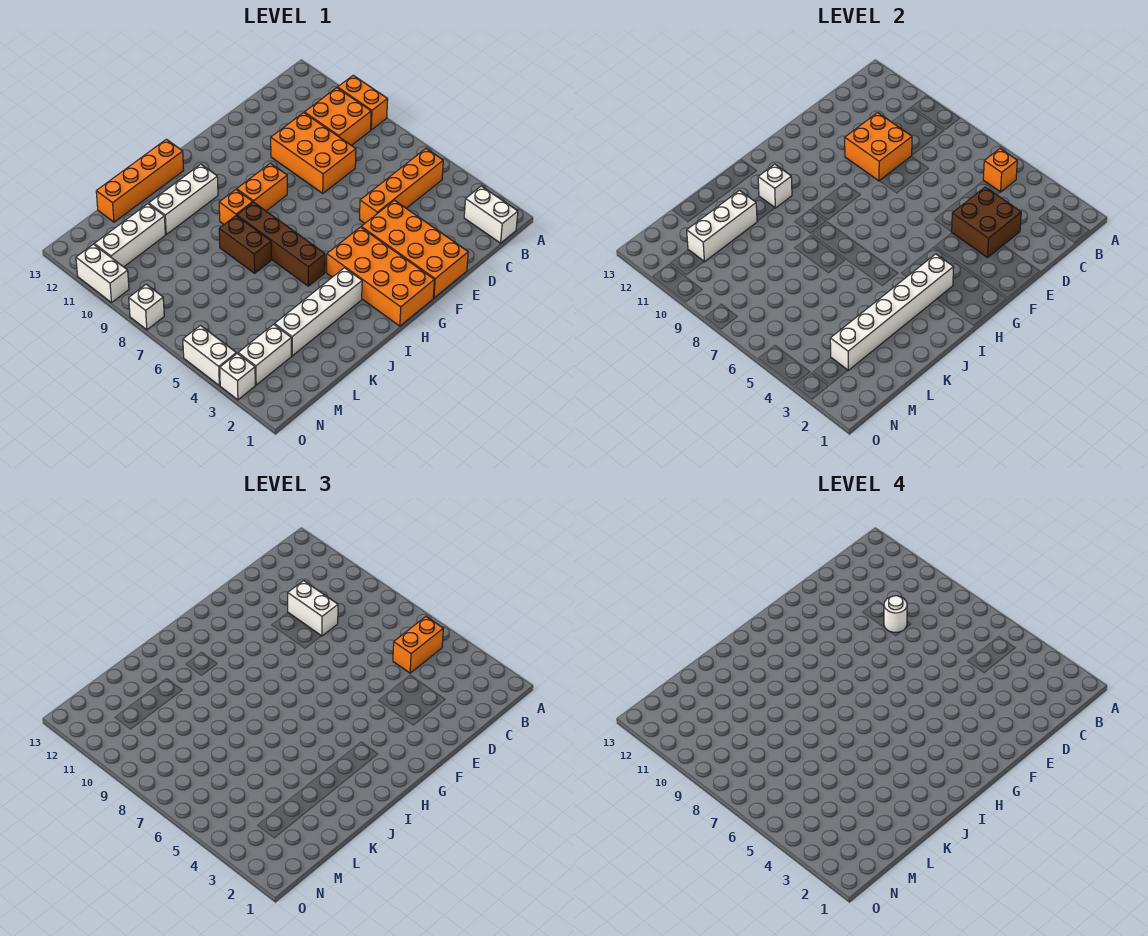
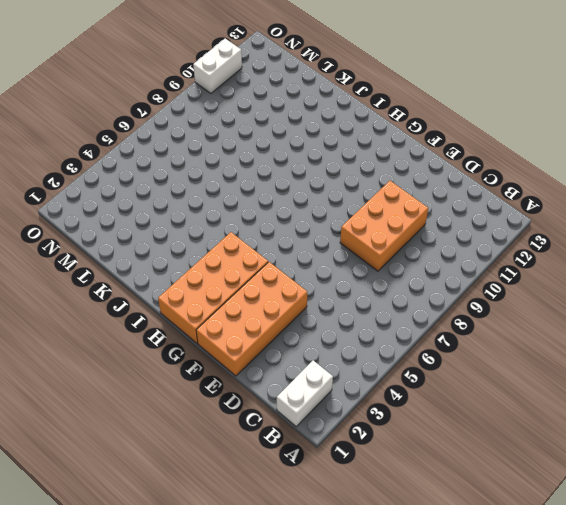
none -> orange brick A9:A10 level 1
none -> orange brick B5:E5 level 1
none -> orange brick B9:C10 level 1

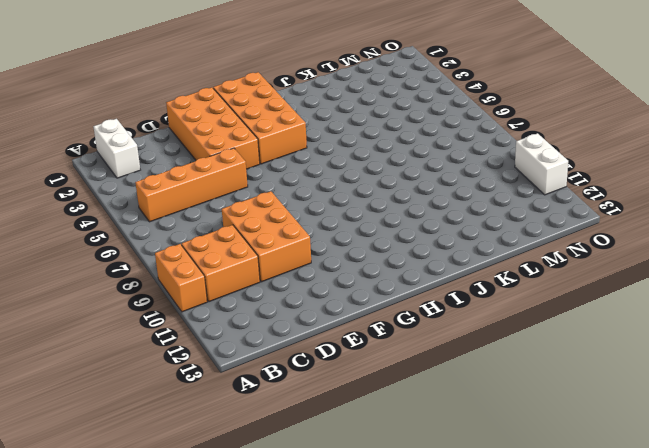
none -> orange brick G9:H9 level 1
none -> white brick I3:L3 level 1
none -> brown brick I5:I8 level 1

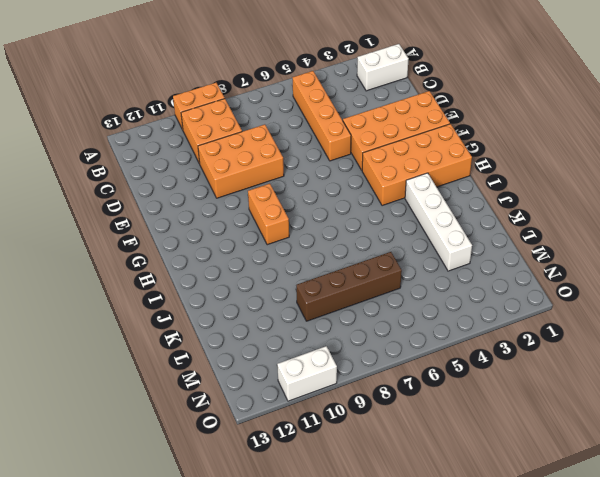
brown brick L6:L9 level 1 -> brown brick I5:I8 level 1
none -> orange brick I9 level 1
none -> white brick I11:K11 level 1
none -> orange brick I13:L13 level 1

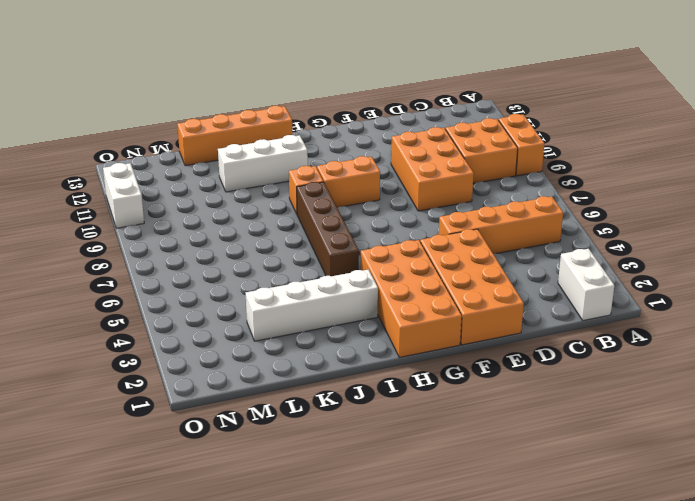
none -> brown brick J7:J8 level 1
none -> white brick L11:N11 level 1
none -> white brick M3:N3 level 1

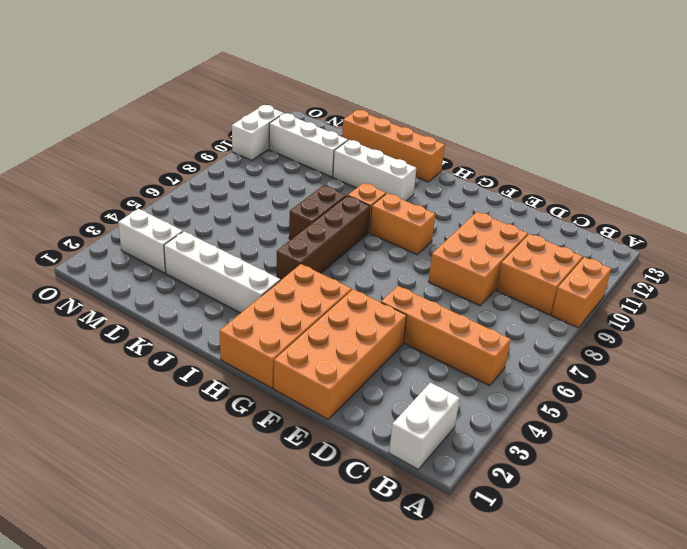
none -> white brick O3 level 1
none -> white brick O4:O5 level 1
none -> white brick O8 level 1

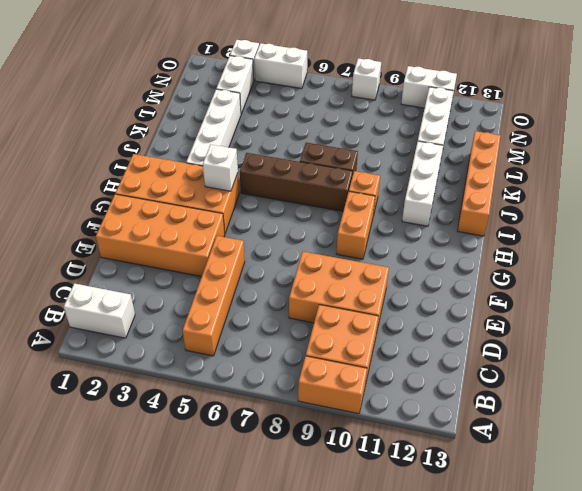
white brick H4 level 2 -> white brick I11 level 2
none -> orange brick B5 level 2
none -> brown brick D3:E4 level 2
none -> orange brick D9:E10 level 2

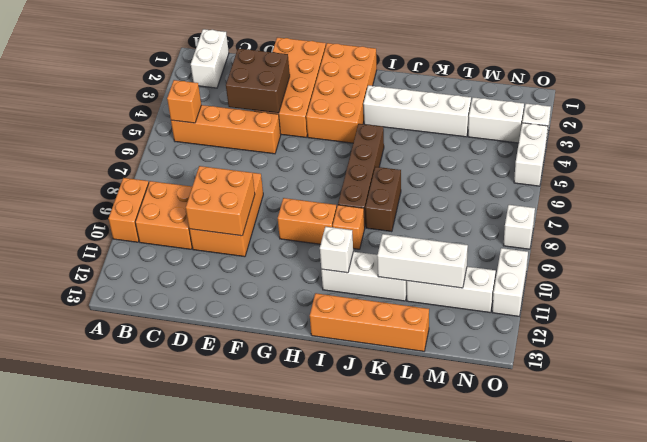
none -> white brick H3:M3 level 2
none -> orange brick B5:C5 level 3
none -> white brick D9:D10 level 3

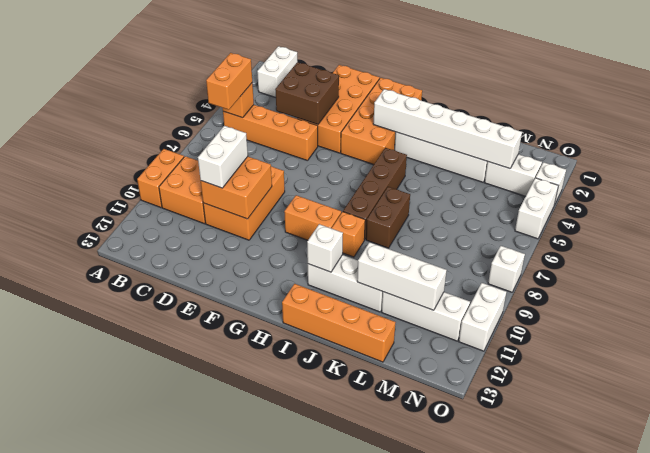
orange brick B5:B6 level 3 -> orange brick B5:C5 level 3
none -> white round brick D9 level 4

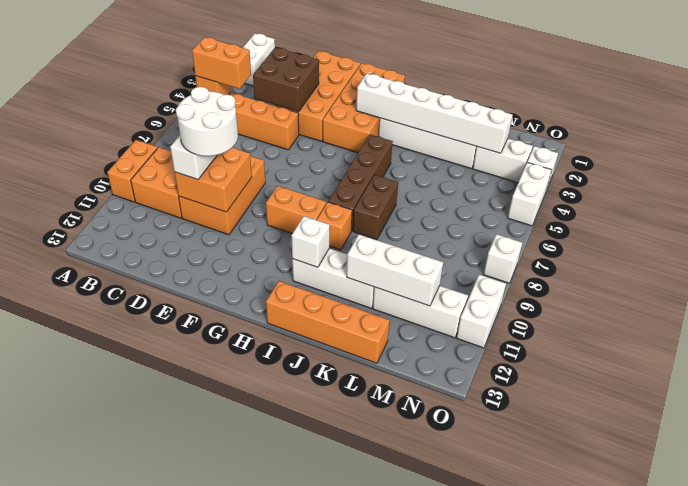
white round brick D9:E10 level 4 -> white round brick D9 level 4

